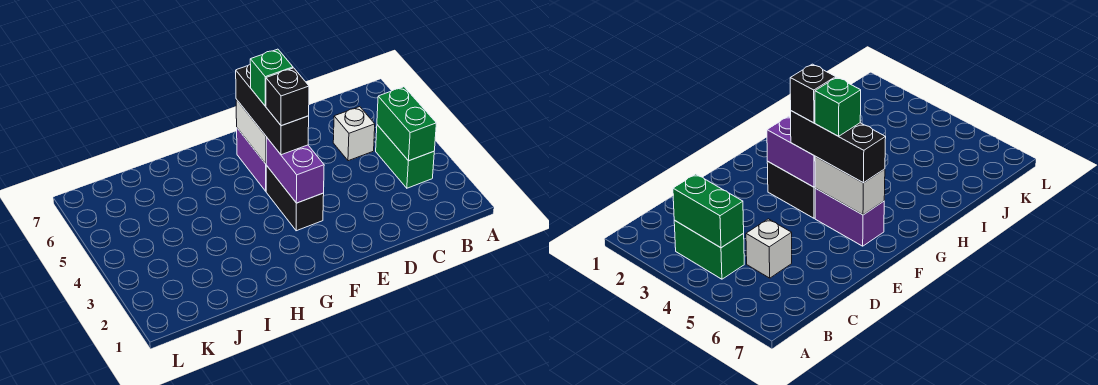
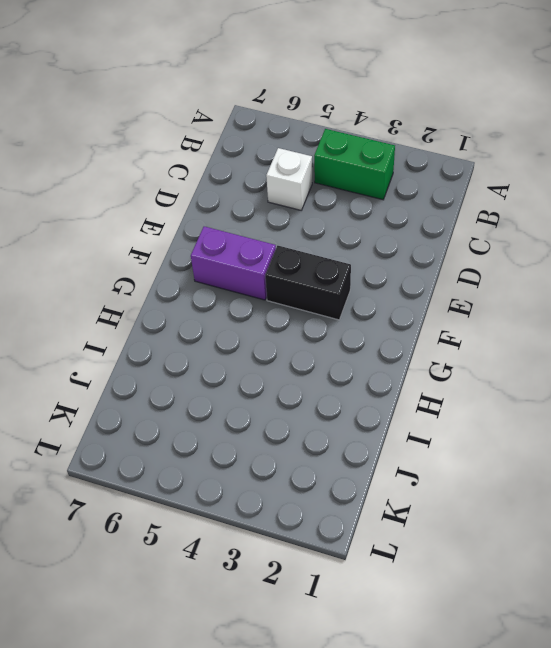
none -> green brick B3:B4 level 2
none -> purple brick F3:F4 level 2

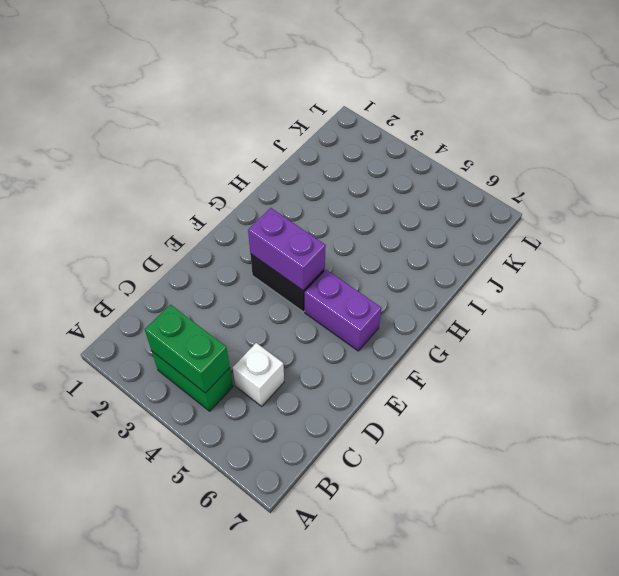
none -> white brick F5:F6 level 2
none -> black brick F4:F6 level 3

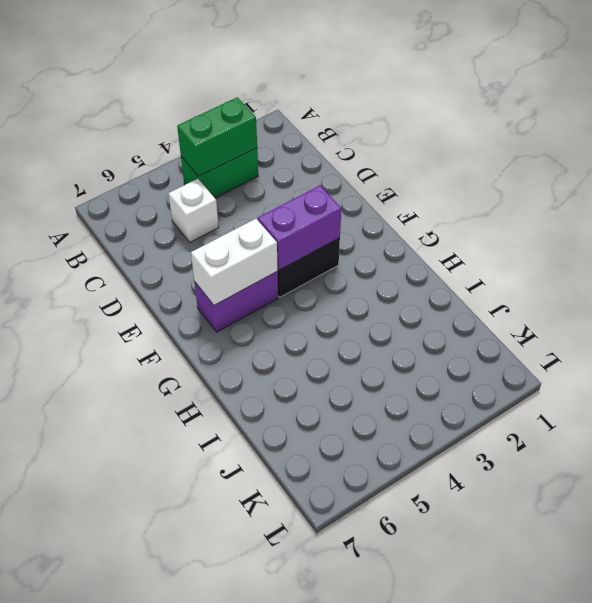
none -> black brick F4:F6 level 3
none -> black brick F4 level 4

